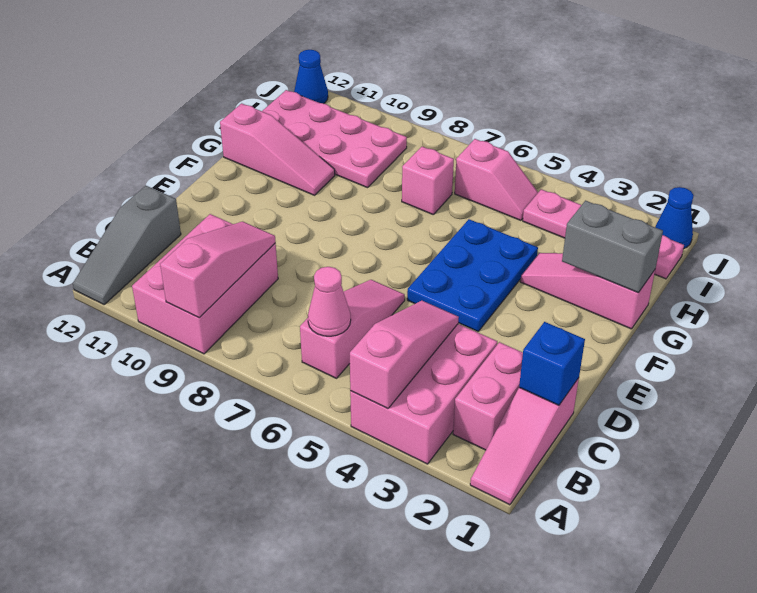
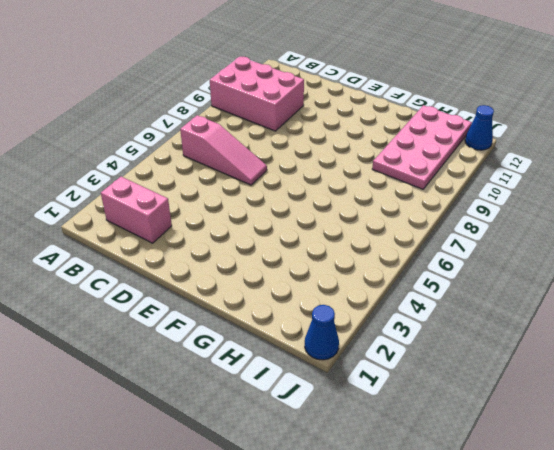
none -> pink slope A1:C1 level 1 top C
none -> pink brick A3:C4 level 1
none -> grey slope A12:C12 level 1 top C

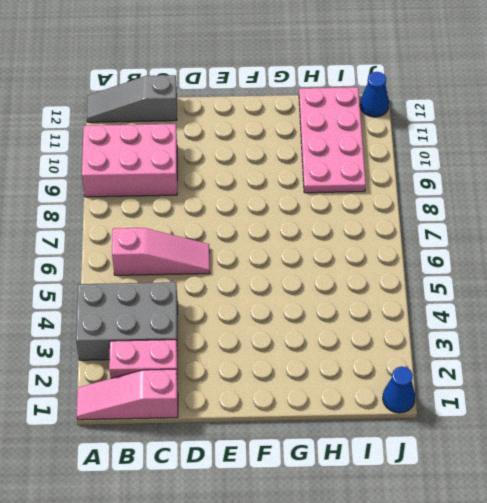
grey brick A3:C4 level 1 -> pink brick A3:C4 level 1
none -> blue plate E4:G5 level 1
none -> pink slope G1:G3 level 1 top 1
none -> pink slope G10:G12 level 1 top 12

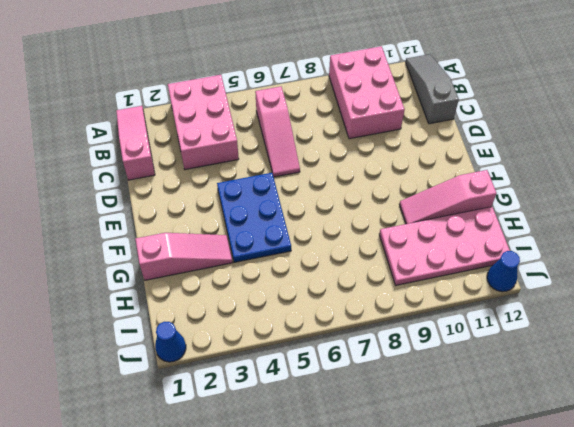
none -> pink brick B2:C2 level 1
none -> pink brick H7 level 1
none -> pink plate I1:I4 level 1

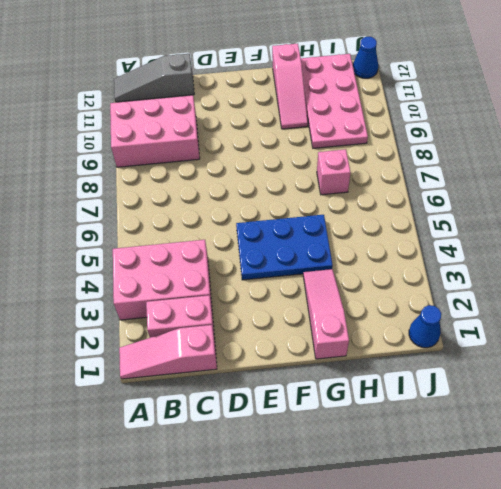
none -> pink slope B6:D6 level 1 top B
none -> pink plate I1:I4 level 1
none -> pink slope I5:I6 level 1 top 6

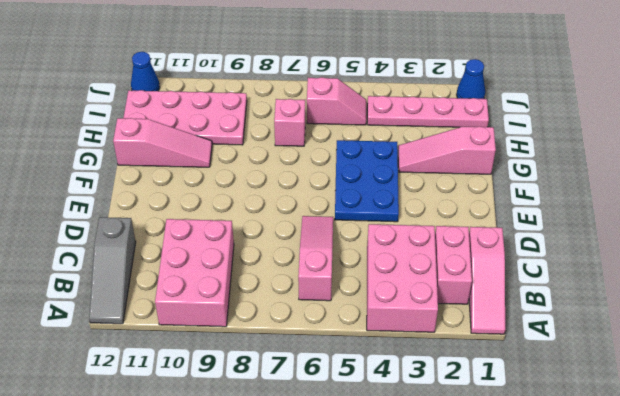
none -> pink slope A4:C4 level 2 top A
none -> pink slope A9:C9 level 2 top A
none -> pink cone B6 level 2

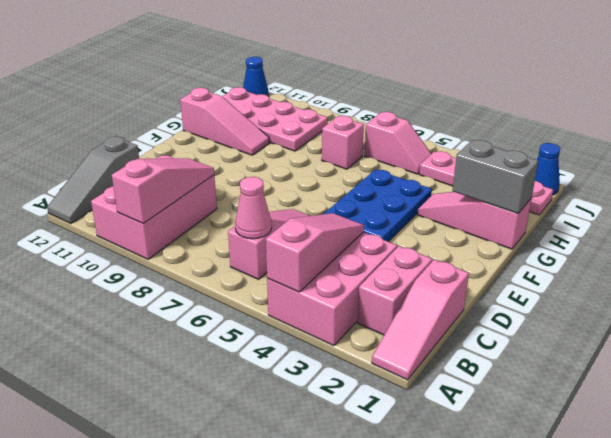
none -> blue brick C1 level 2

